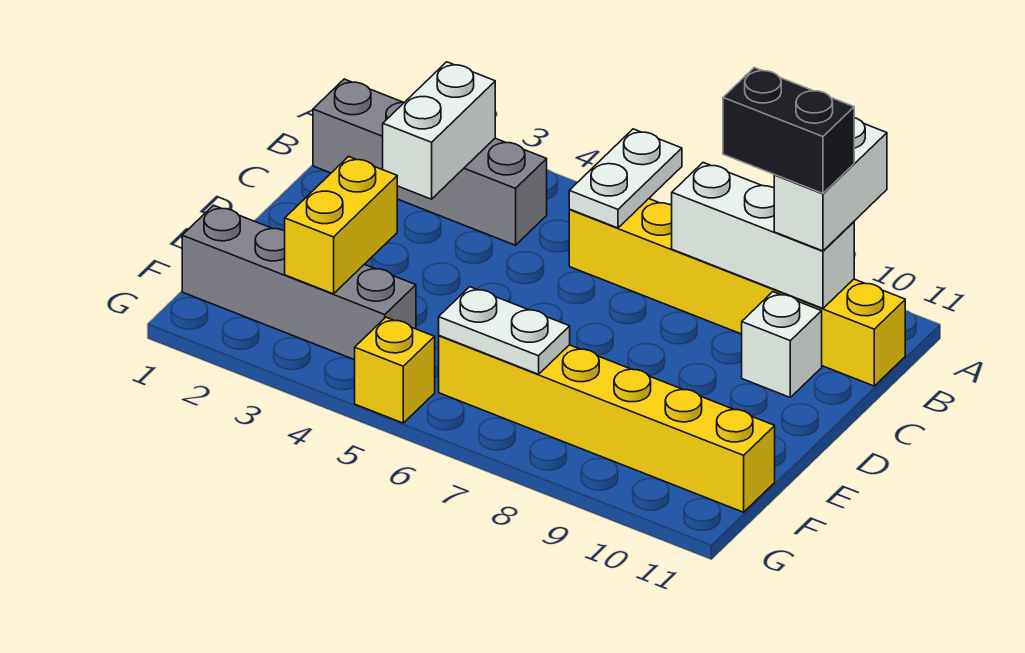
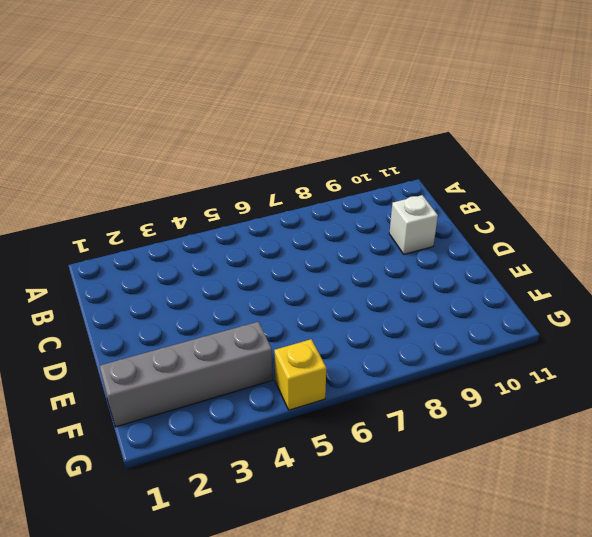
none -> grey brick B1:B4 level 1
none -> yellow brick B6:B11 level 1
none -> yellow brick F6:F11 level 1

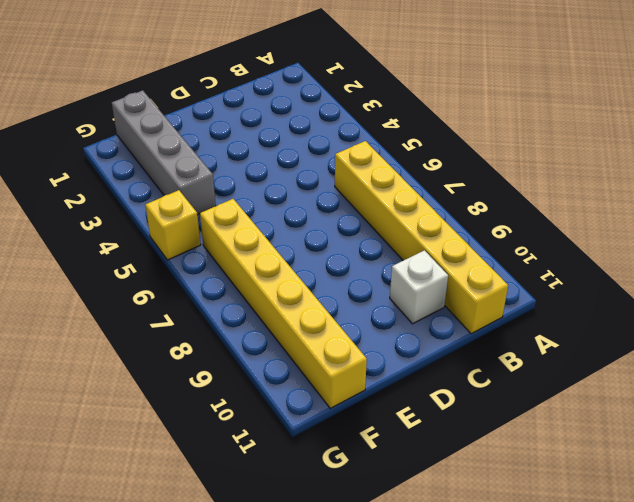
none -> grey brick B1:B4 level 1
none -> white plate A6:B6 level 2
none -> white brick B3:C3 level 2

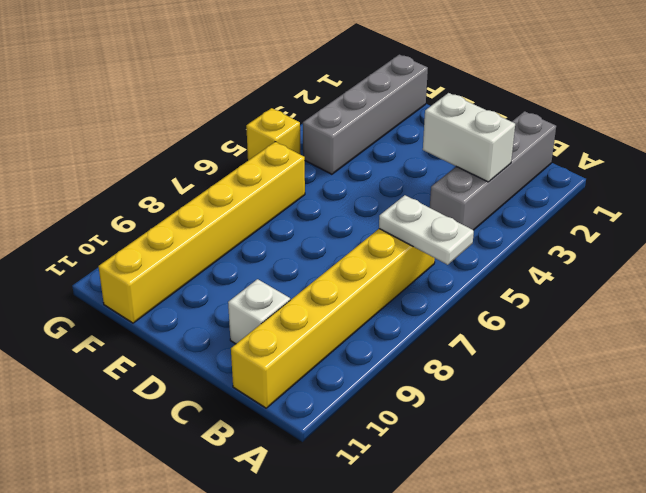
none -> white brick B8:B10 level 2
none -> yellow brick E3:F3 level 2
none -> white plate F6:F7 level 2

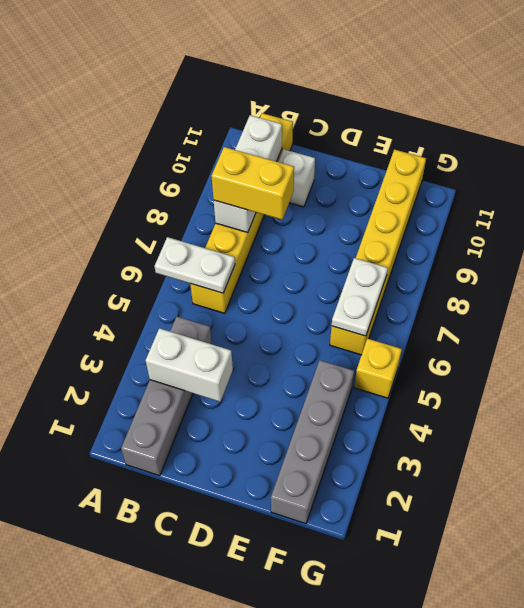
yellow brick B8:C8 level 3 -> yellow brick E3:F3 level 2
none -> white brick A10:B10 level 3
none -> black brick B9:B10 level 4

